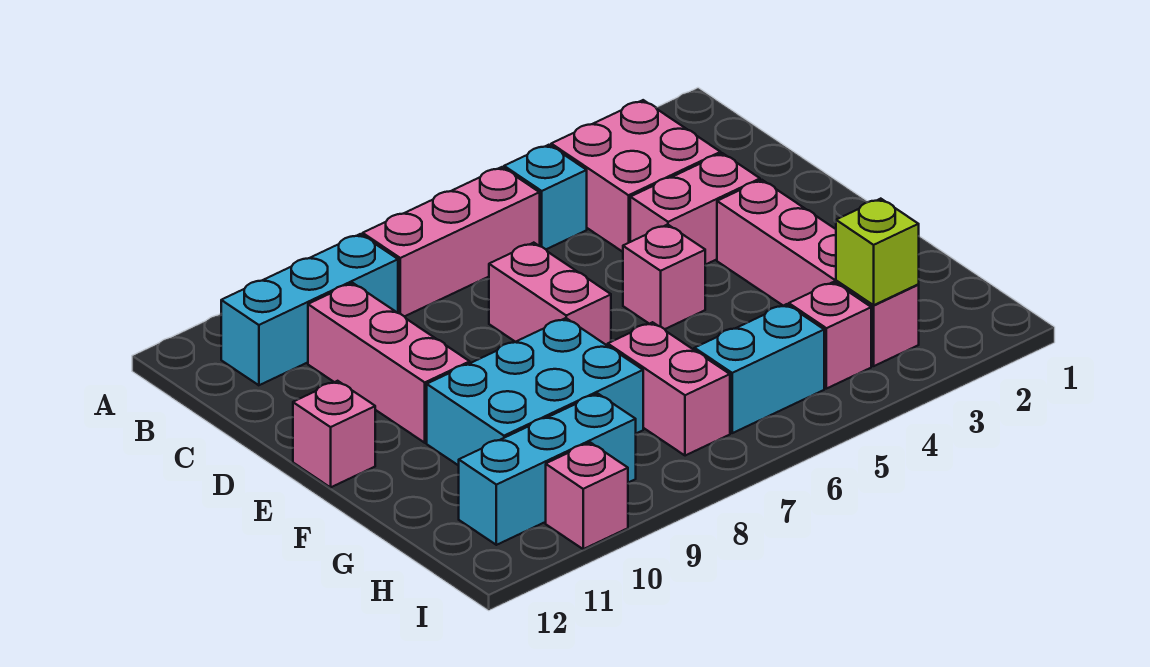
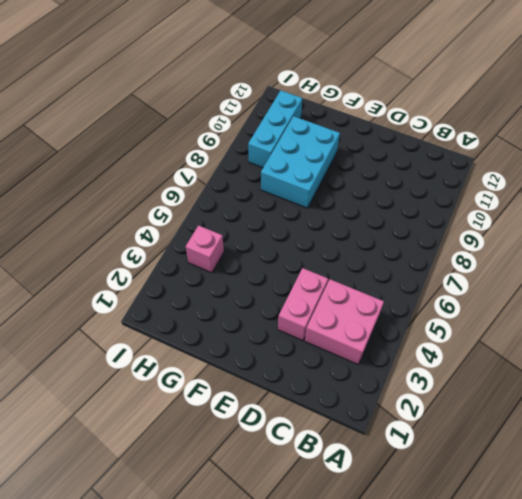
none -> cyan brick B5 level 1
none -> pink brick B6:B8 level 1
none -> cyan brick B9:B11 level 1

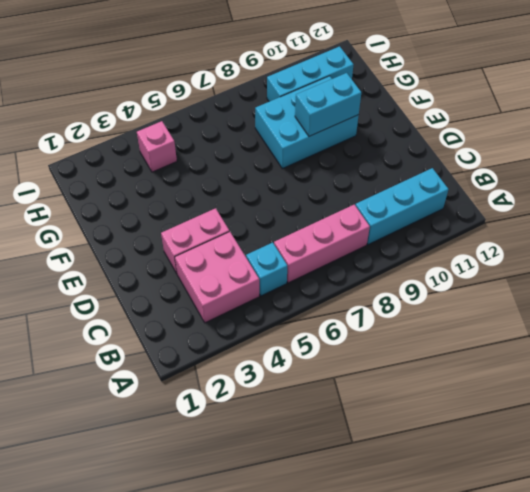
cyan brick F9:F10 level 2 -> cyan brick H5:H6 level 1
none -> pink brick C10:E10 level 1
none -> pink brick D7:E7 level 1
none -> pink brick E3:H3 level 1

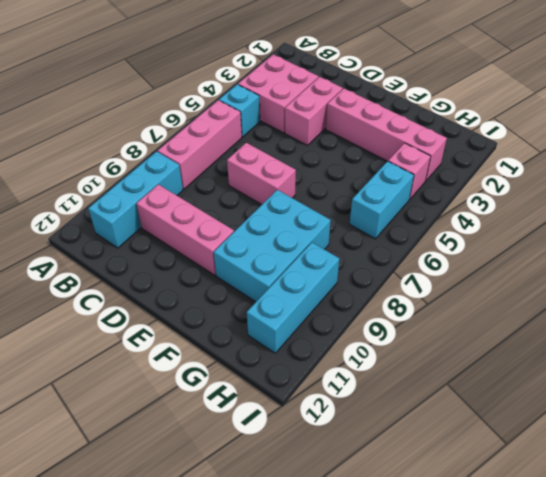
none -> pink brick E5 level 1
none -> pink brick E12 level 1
none -> pink brick G7:H7 level 1

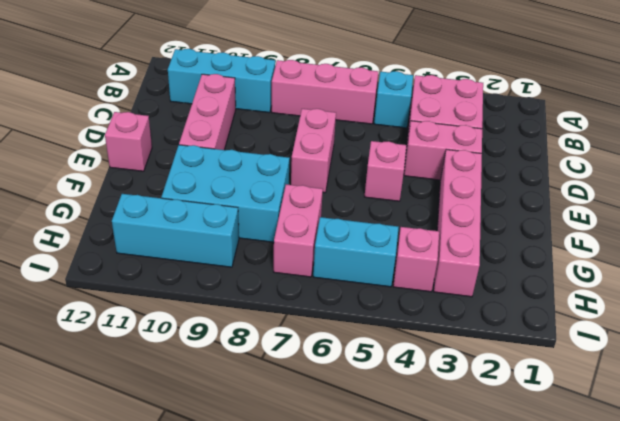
none -> pink brick I10 level 1
none -> lime brick H3 level 2

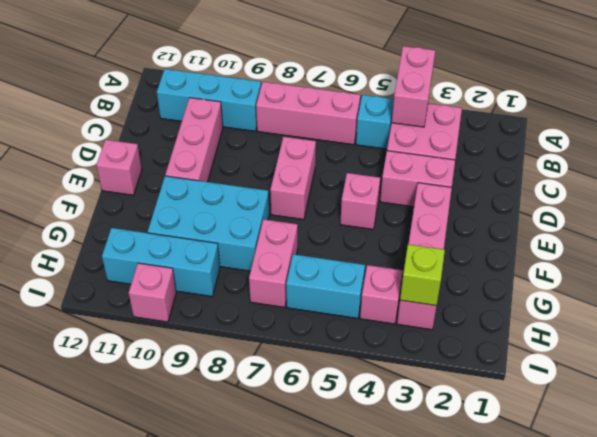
pink brick A4:B4 level 2 -> none

